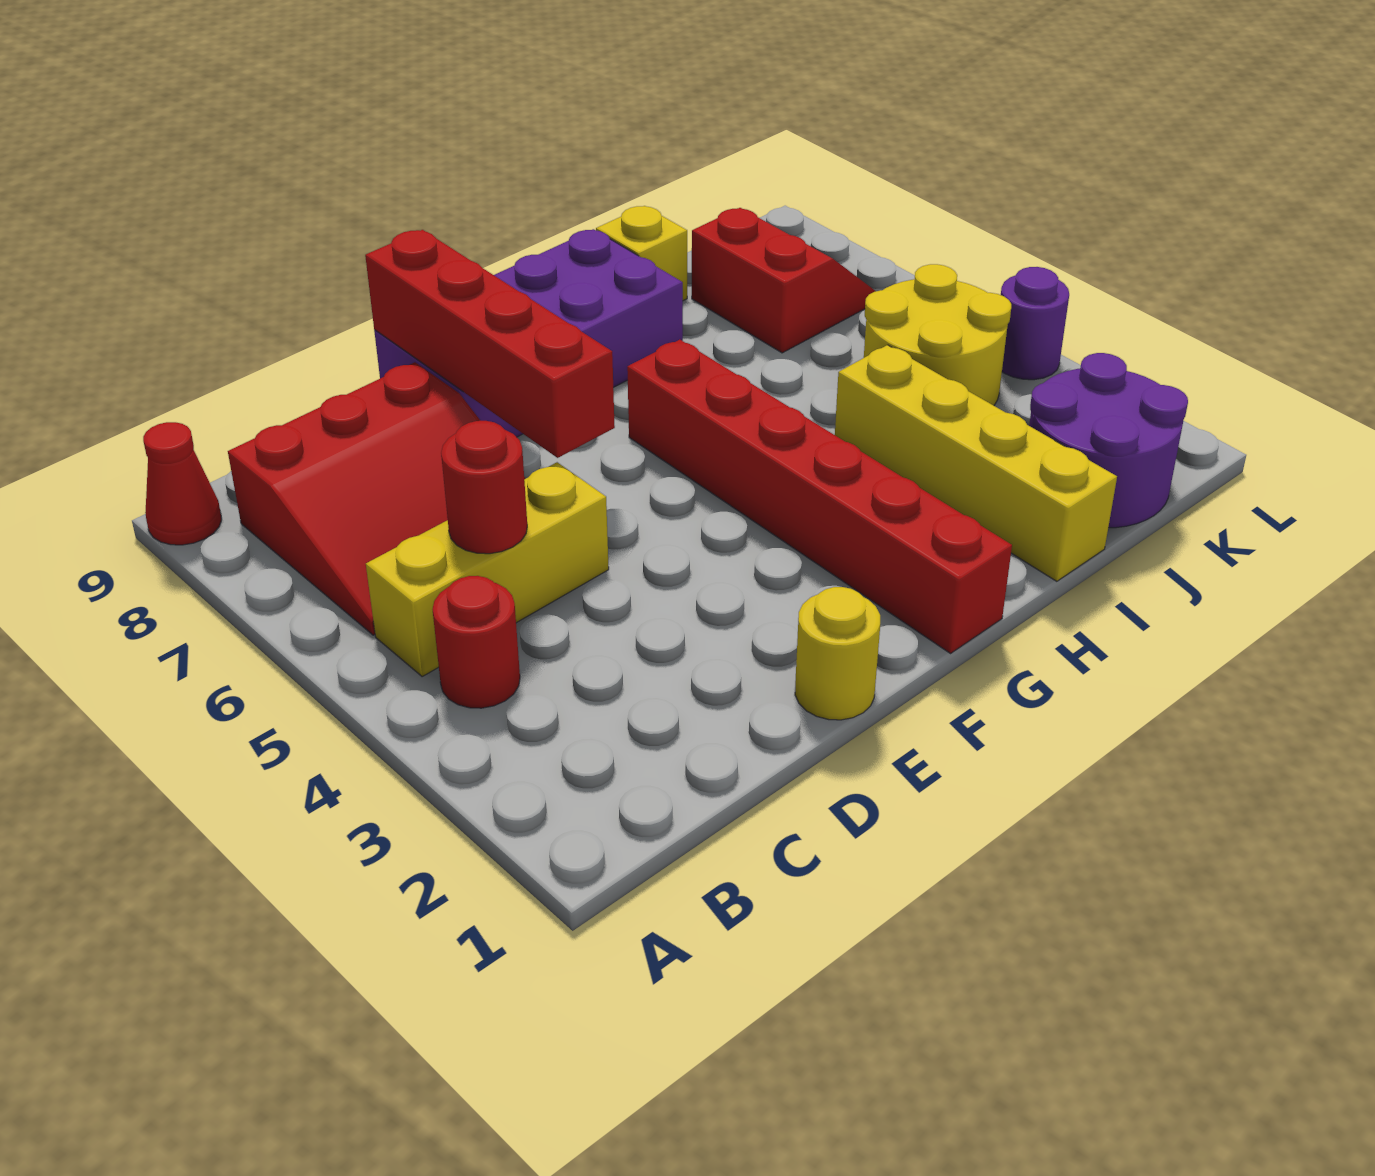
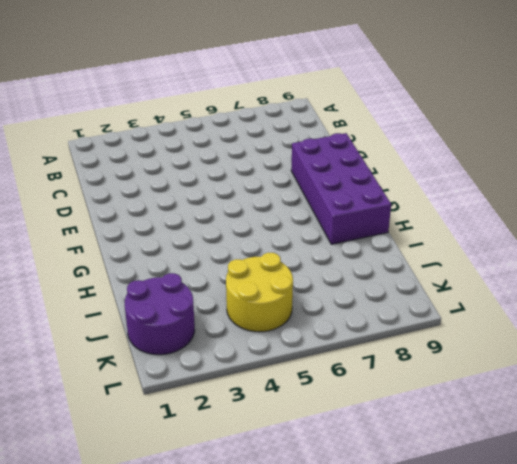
none -> red cone A9 level 1
none -> red round brick B4 level 1
none -> yellow brick B5:D5 level 1

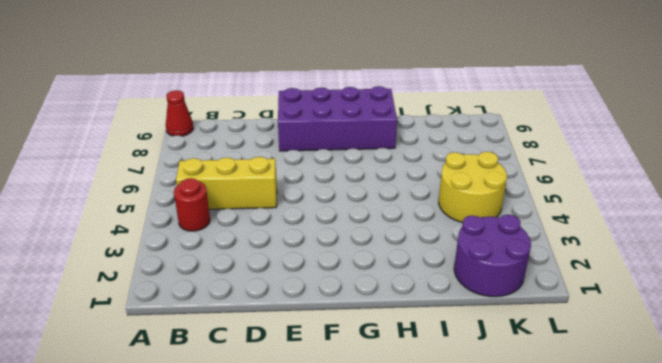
none -> red slope B6:D8 level 1 top 8
none -> yellow round brick E1 level 1
none -> red brick G1:G6 level 1

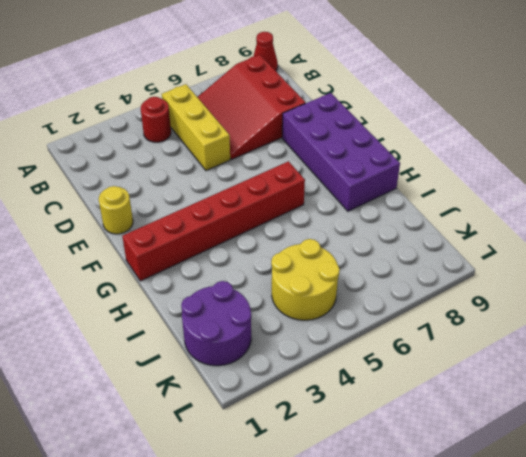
none -> yellow brick I1:I4 level 1
none -> yellow brick I9 level 1
none -> red slope J7:K8 level 1 top J

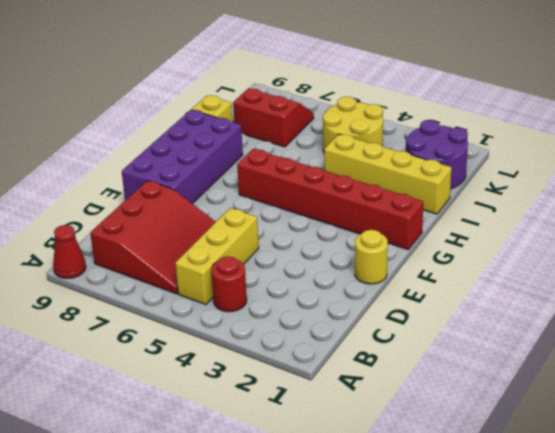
none -> purple round brick L4 level 1
none -> red round brick C5 level 2
none -> red brick E6:E9 level 2

